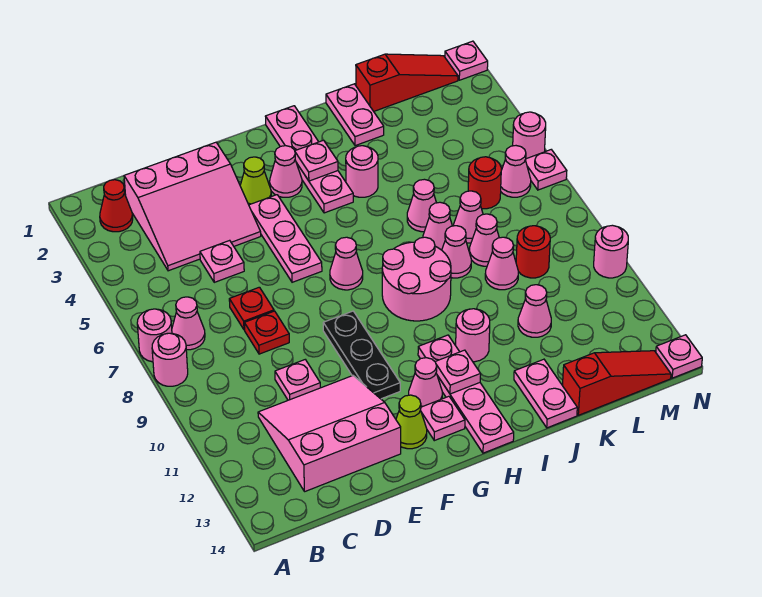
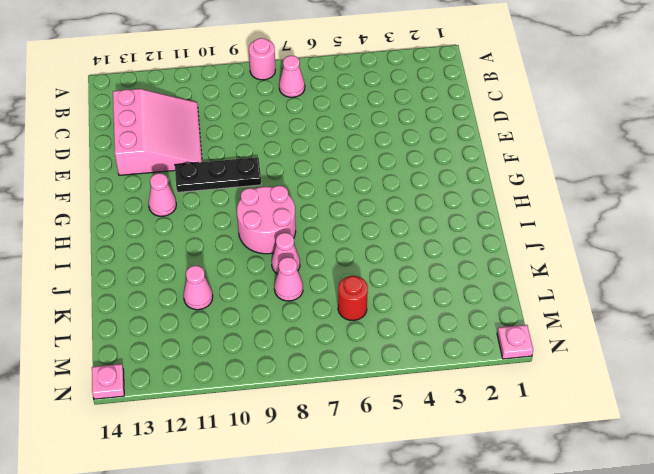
none -> pink round brick A7 level 1
none -> red cone B2 level 1
none -> pink slope C2:E4 level 1 top 2
none -> pink plate D5 level 1

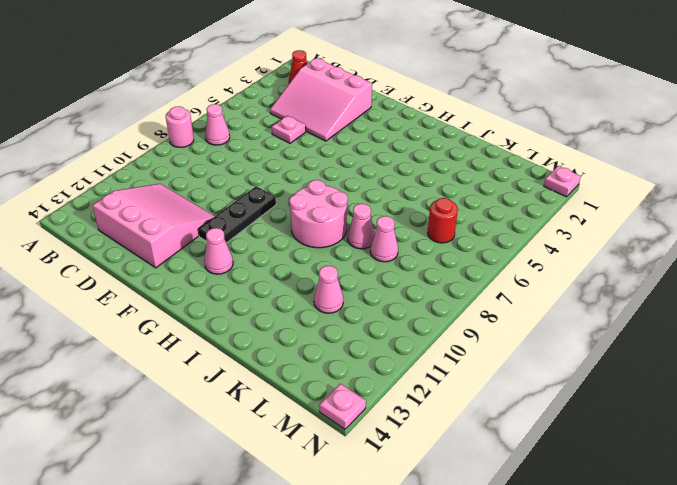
none -> pink round brick A7 level 1
none -> red plate D7 level 1
none -> red plate D8 level 1
none -> pink plate D10 level 1

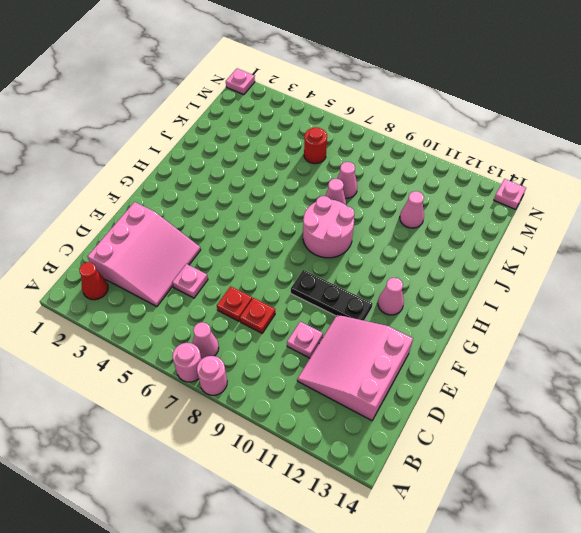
none -> lime cone F3 level 1
none -> pink plate F4:F6 level 1
none -> lime cone F13 level 1
none -> pink cone G3 level 1

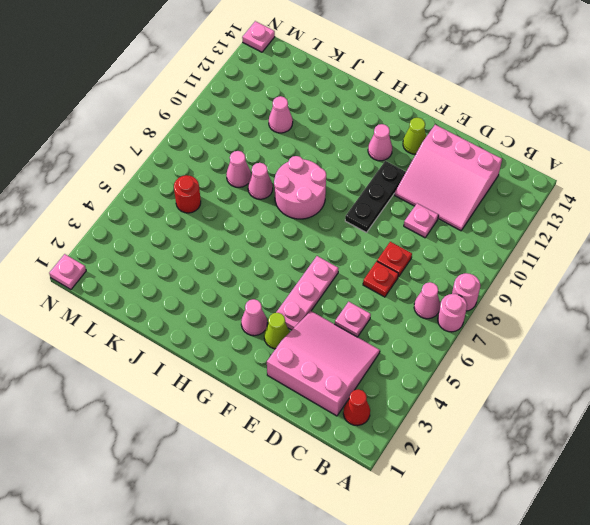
none -> pink cone G7 level 1
none -> pink plate G13 level 1
none -> pink plate H1:H4 level 1
none -> pink plate H11:H14 level 1

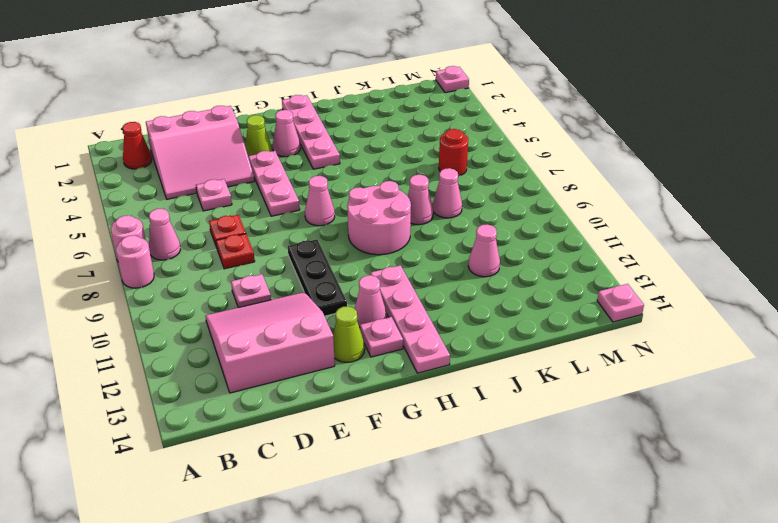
none -> pink round brick I4 level 1
none -> pink round brick I11 level 1
none -> pink plate J1:J2 level 1
none -> pink cone J6 level 1

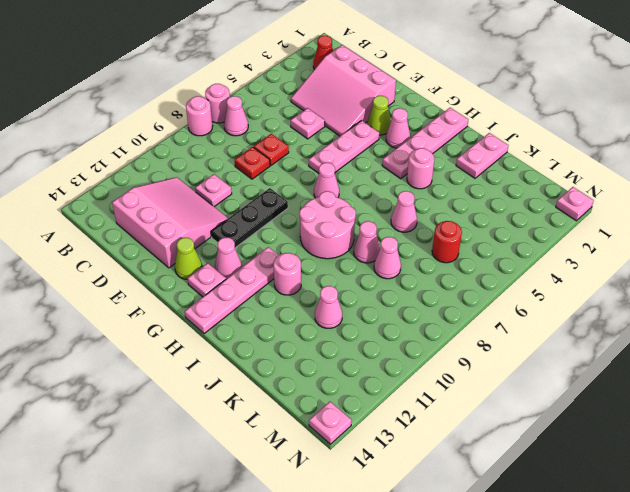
none -> pink cone J7 level 1
none -> pink plate J13:J14 level 1
none -> red slope K1:M1 level 1 top K
none -> pink cone K7 level 1

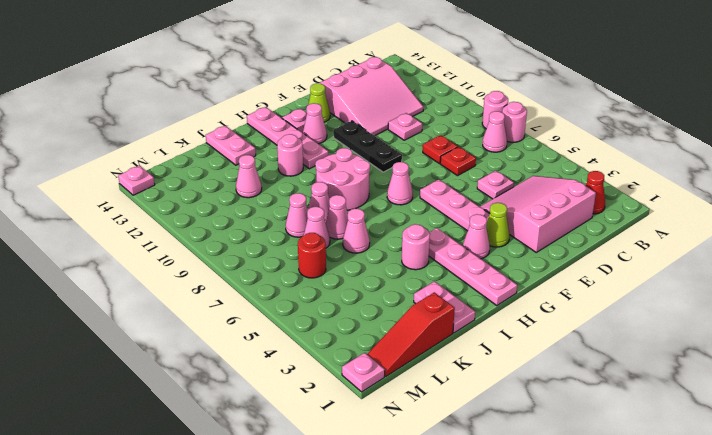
none -> pink cone K9 level 1
none -> red slope K14:M14 level 1 top K
none -> red round brick L9 level 1
none -> pink cone M6 level 1

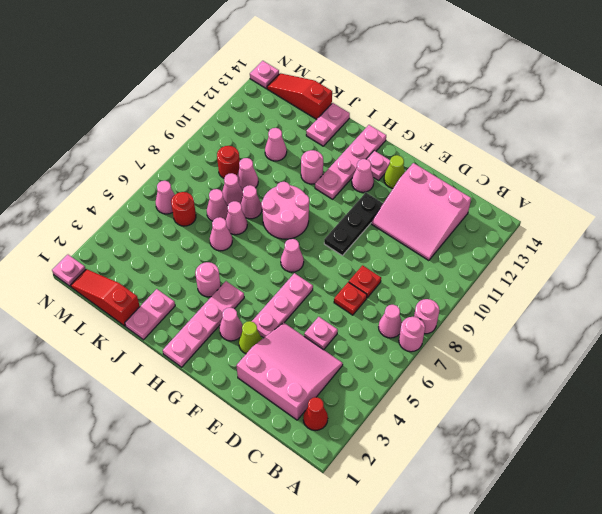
none -> pink plate D10 level 1
none -> pink round brick N5 level 1
none -> pink plate N6 level 1
none -> pink round brick N10 level 1

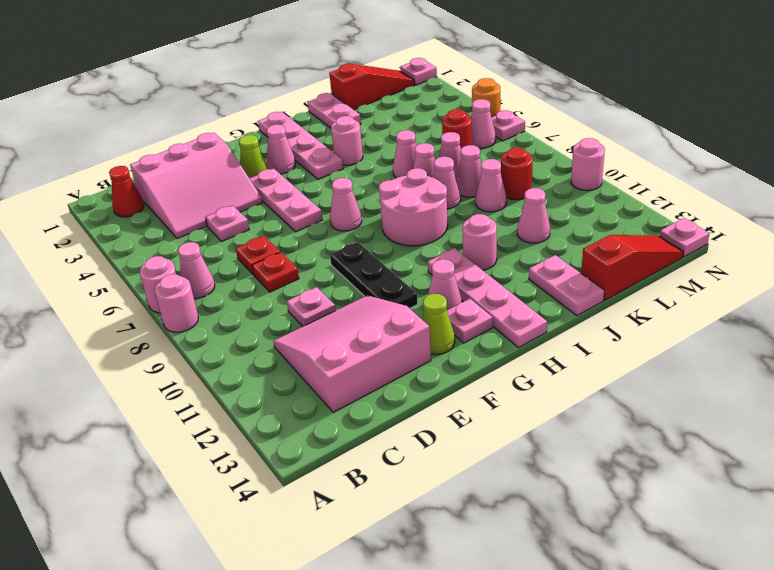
orange round brick N5 level 1 -> pink round brick N5 level 1
none -> pink plate H3 level 2
none -> pink plate H12 level 2

